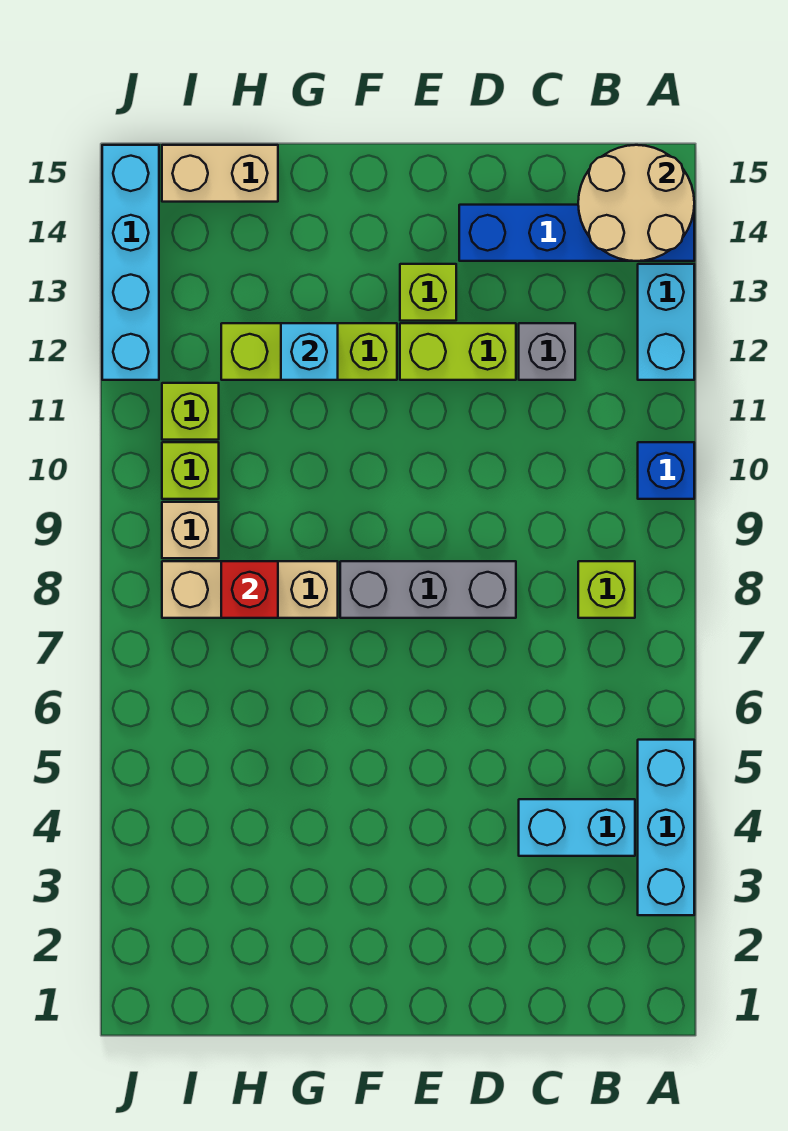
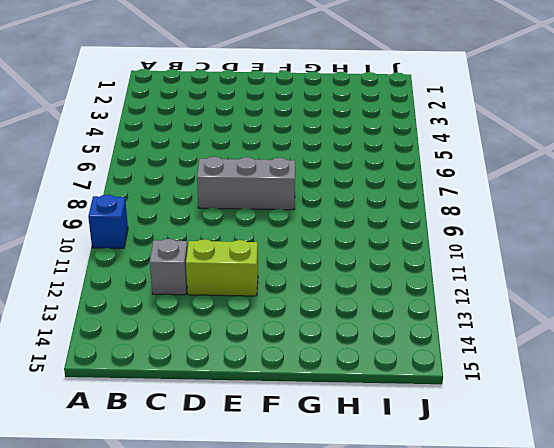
none -> cyan brick A3:A5 level 1
none -> cyan brick A12:A13 level 1
none -> blue brick A14:D14 level 1

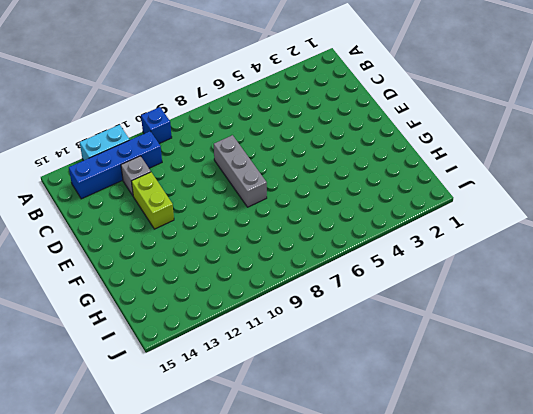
blue brick B11:B14 level 1 -> blue brick A14:D14 level 1
none -> cyan brick A3:A5 level 1
none -> cyan brick B4:C4 level 1
none -> lime brick B8 level 1

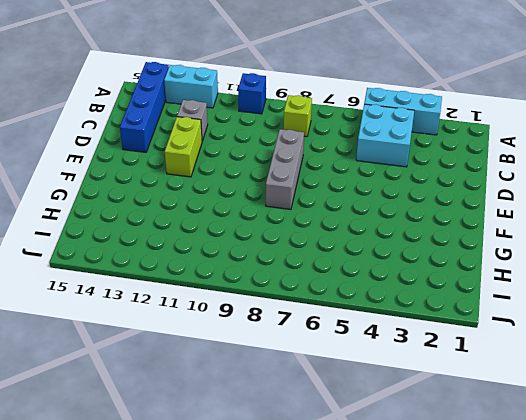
cyan brick B4:C5 level 1 -> cyan brick B4:C4 level 1
none -> lime brick E13 level 1
none -> lime brick F12:H12 level 1
none -> tan brick G8:I8 level 1

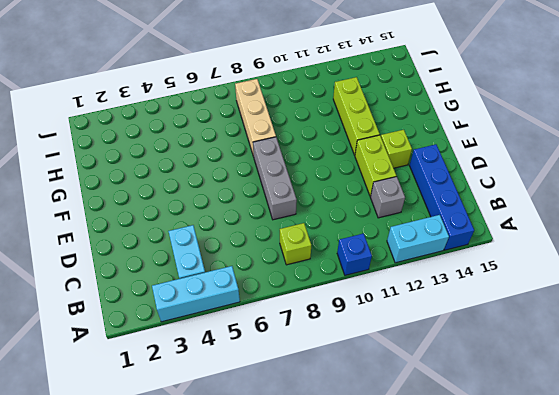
none -> tan brick H15:I15 level 1
none -> tan brick I9 level 1
none -> lime brick I10 level 1

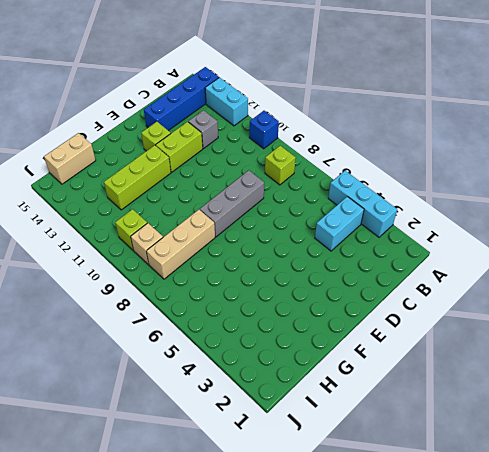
none -> lime brick I11 level 1
none -> cyan brick J12:J15 level 1
none -> tan round brick A14:B15 level 2

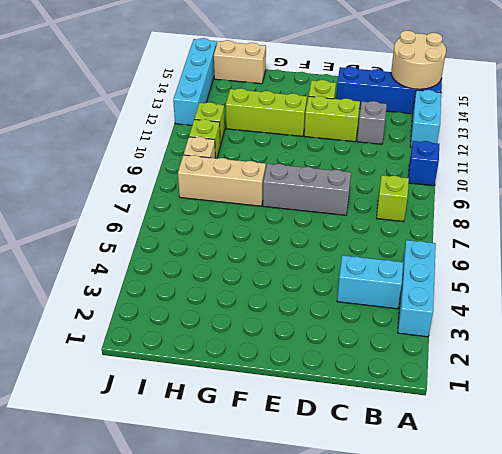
none -> cyan brick G12 level 2
none -> red brick H8 level 2

